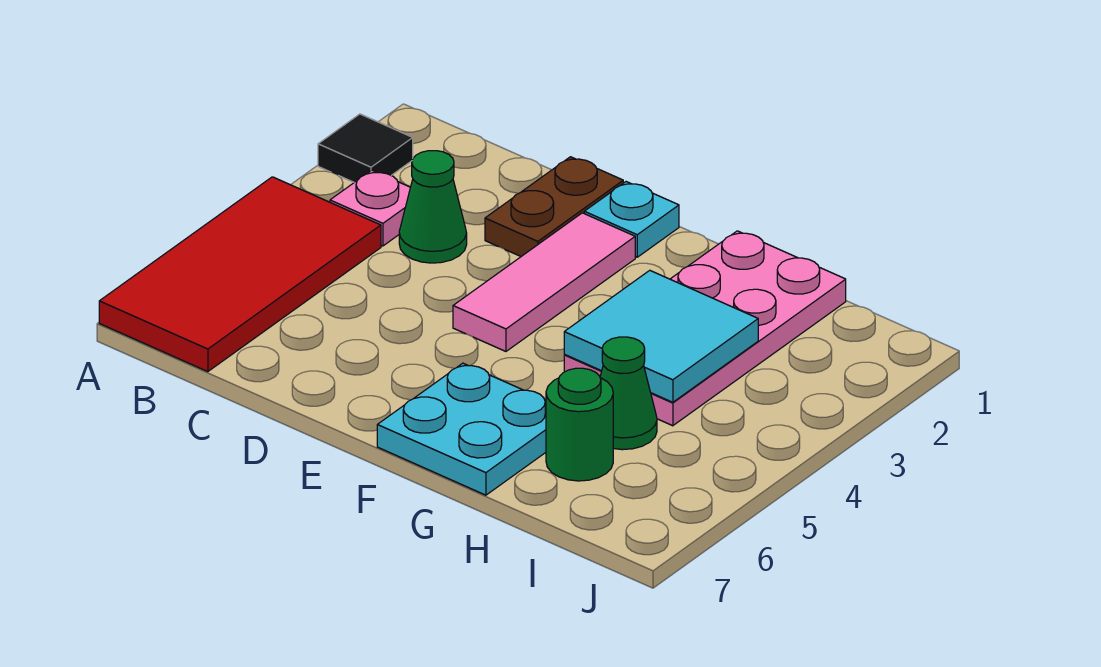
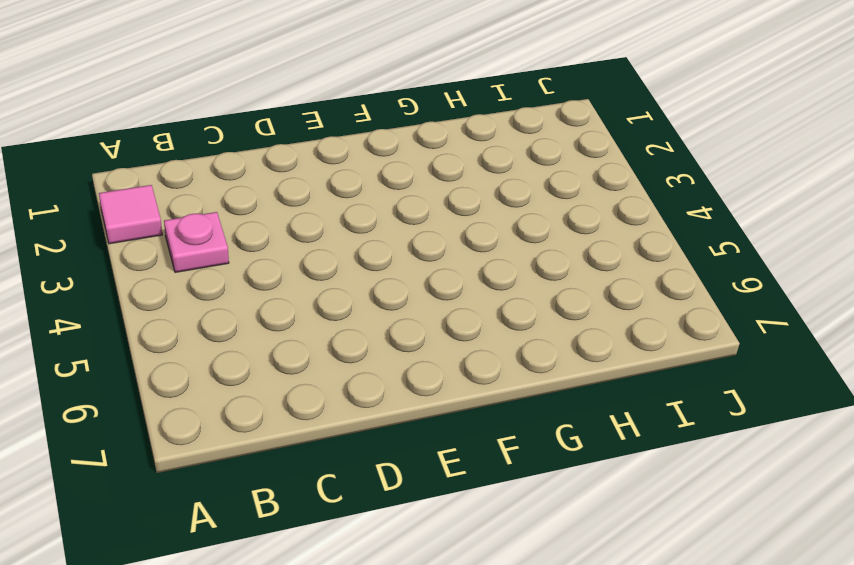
pink tile A2 level 1 -> black tile A2 level 1
none -> red tile A4:B7 level 1
none -> green cone C3 level 1
none -> brown plate D1:D2 level 1

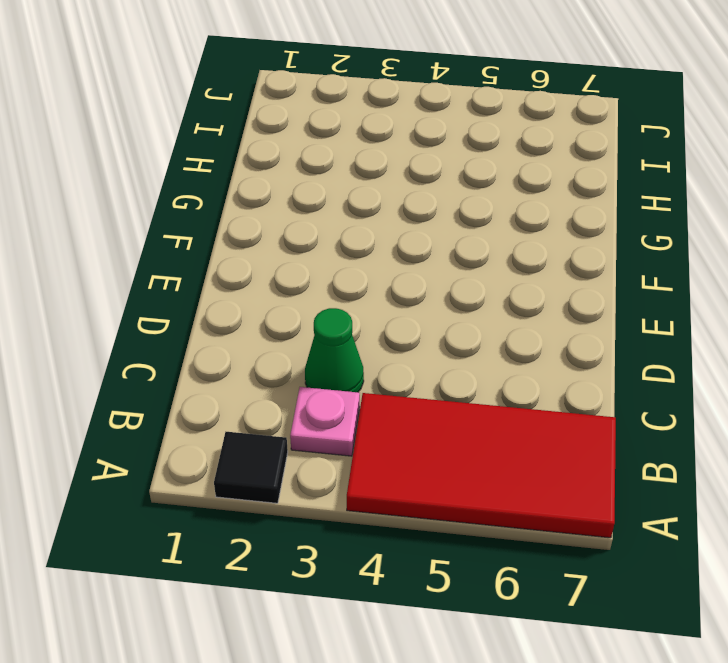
none -> brown plate D1:D2 level 1
none -> cyan plate E1 level 1
none -> pink tile E2:E4 level 1

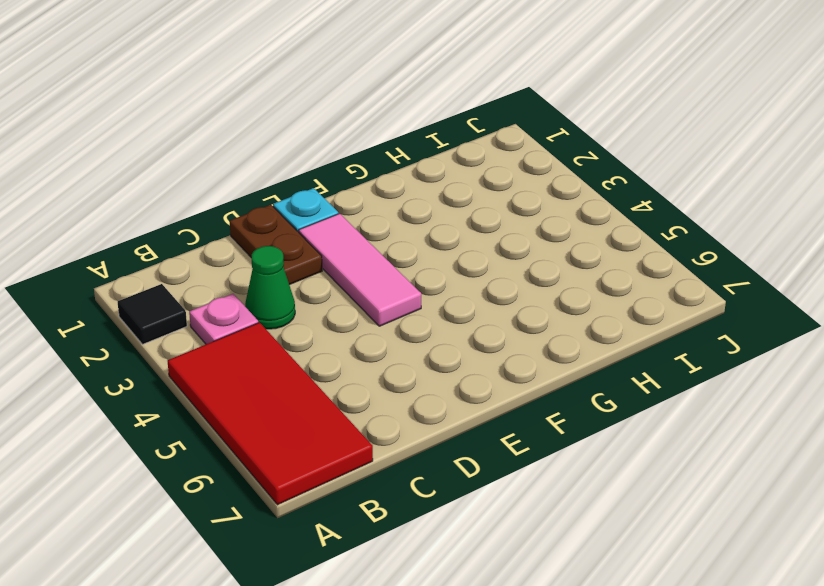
none -> cyan plate F6:G7 level 1
none -> pink plate G1:H4 level 1
none -> green cone H5 level 1

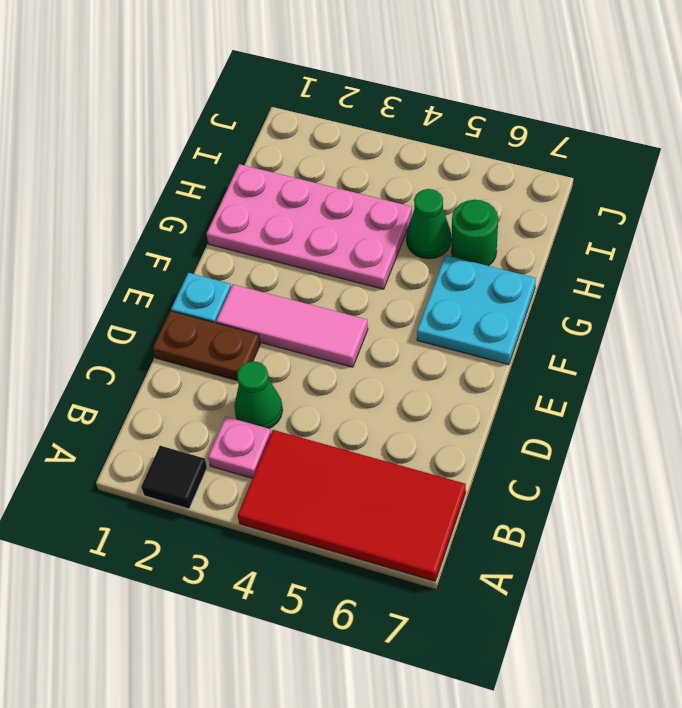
none -> cyan tile G3:H4 level 2

